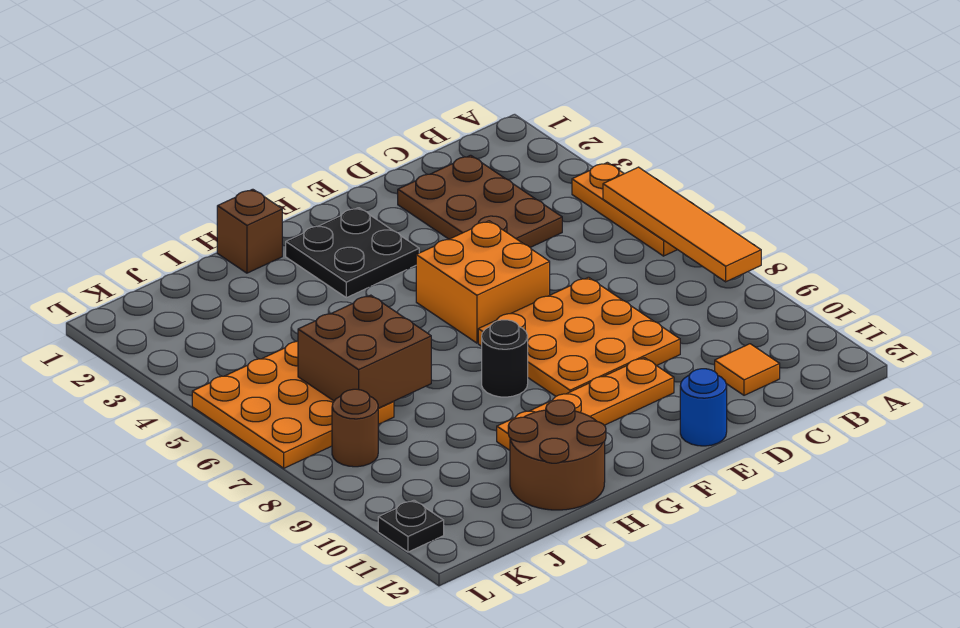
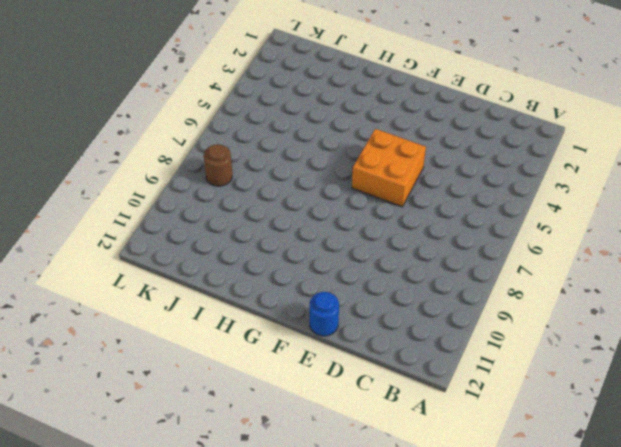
none -> orange plate A4:A6 level 1
none -> brown plate C2:D4 level 1
none -> orange tile C11 level 1

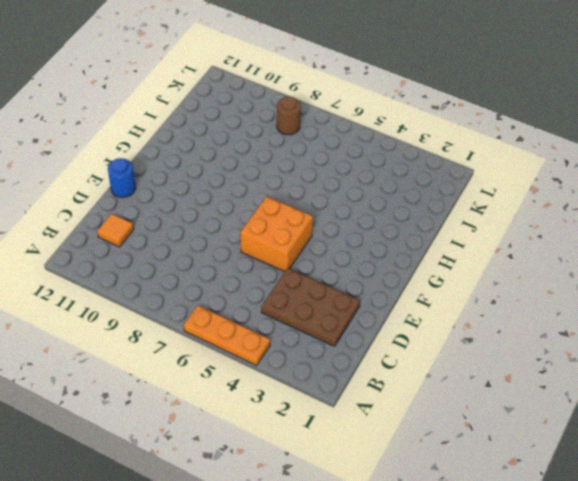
none -> orange plate D7:F9 level 1
none -> orange plate E10:H10 level 1
none -> black plate F2:G3 level 1

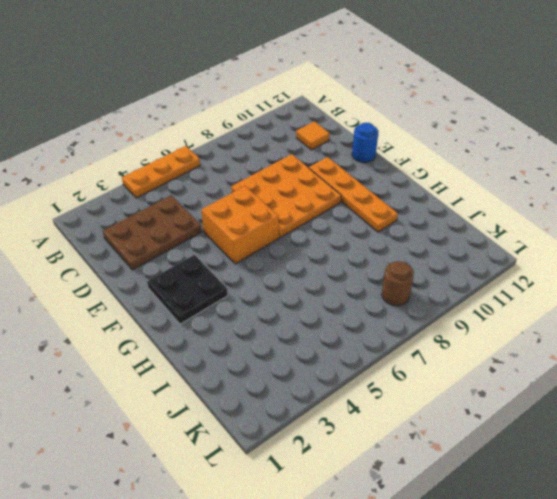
none -> black round brick G8 level 1
none -> brown brick H1 level 1
none -> brown round brick H11:I12 level 1

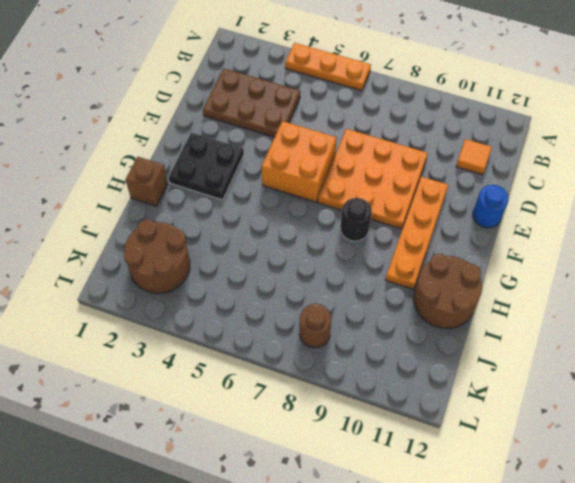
brown round brick J2:K3 level 1 -> none
none -> orange plate J5:L7 level 1
none -> black plate L11 level 1
none -> orange tile A5:A8 level 2

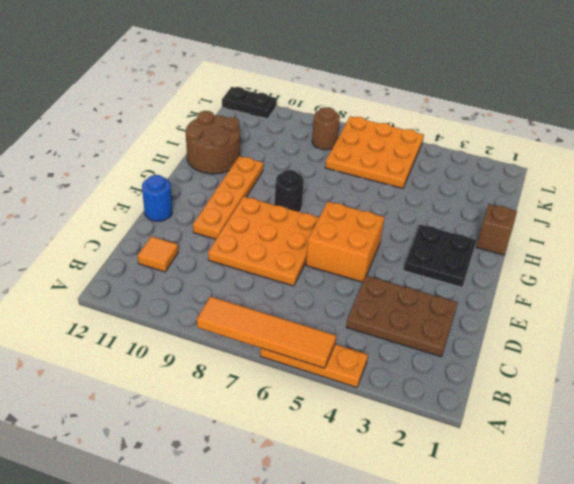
black plate L11:L12 level 1 -> black plate L11 level 1
none -> brown brick I6:J7 level 2

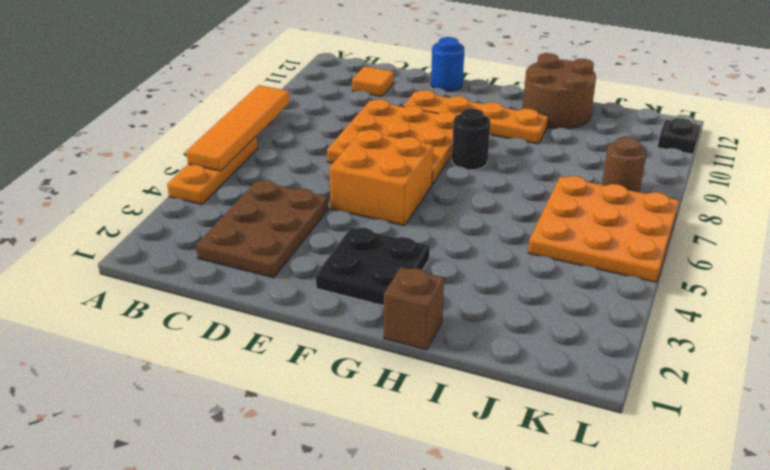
none -> brown brick I6:J7 level 2

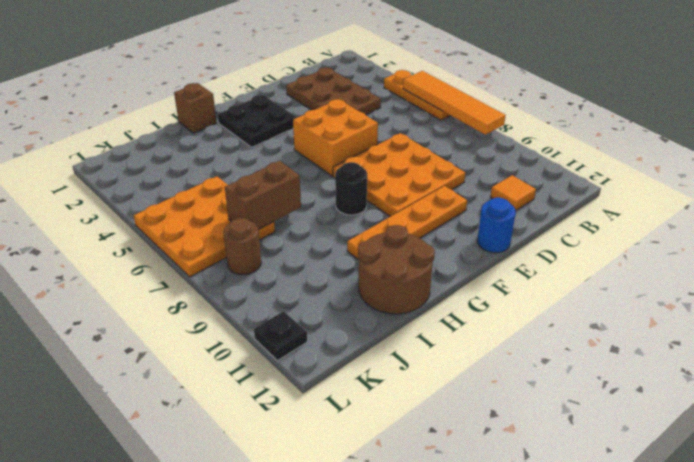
brown brick I7:J7 level 2 -> brown brick I6:J7 level 2

